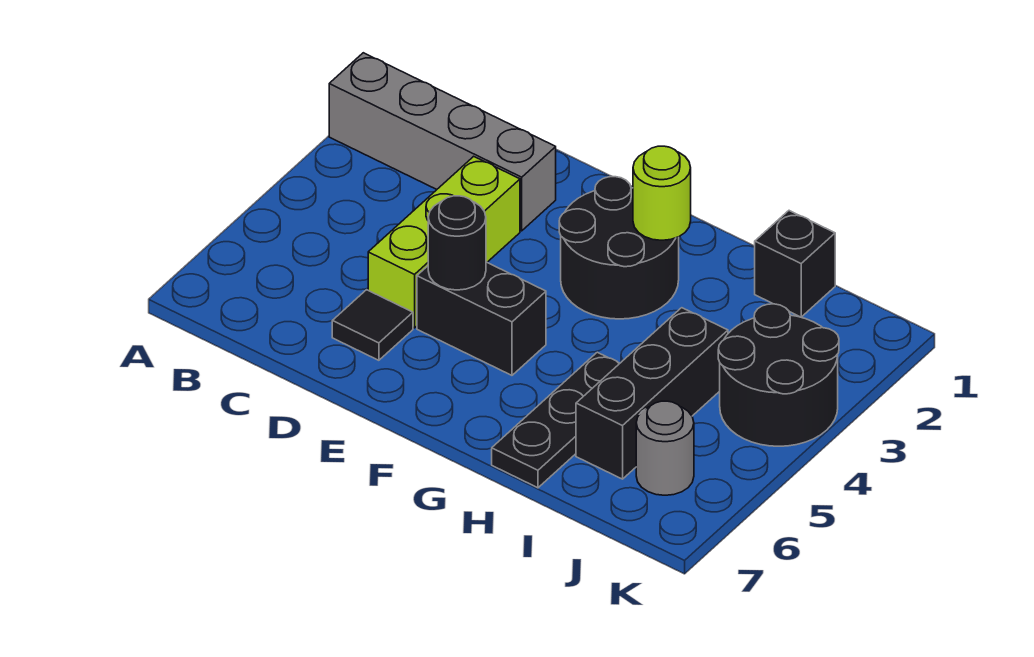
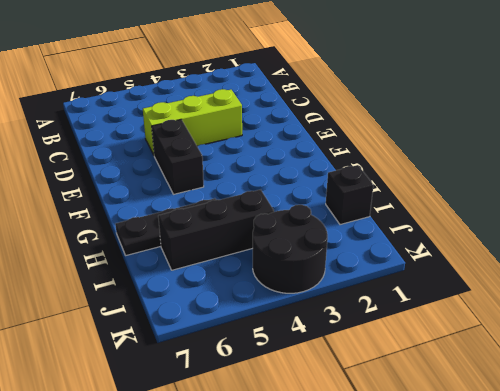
none -> grey brick A2:D2 level 1
none -> black tile D6 level 1
none -> black round brick F2:G3 level 1

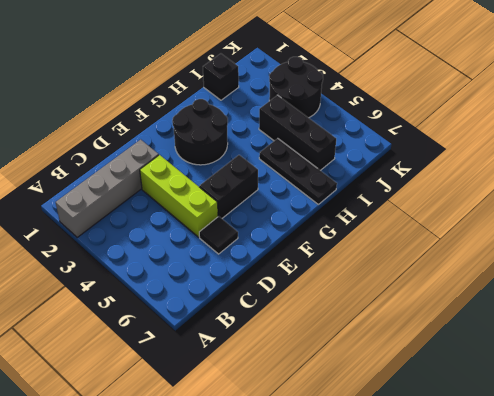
none -> grey round brick J6 level 1
none -> black round brick E5 level 2
none -> lime round brick G2 level 2

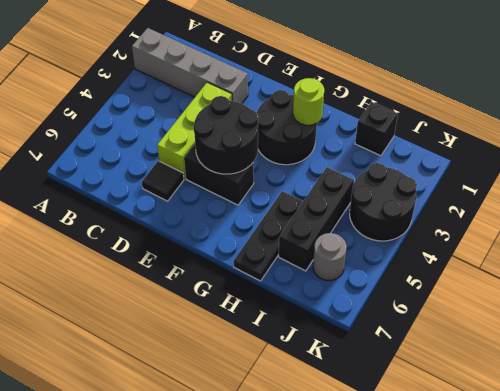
black round brick E4:F5 level 2 -> black round brick E5 level 2

